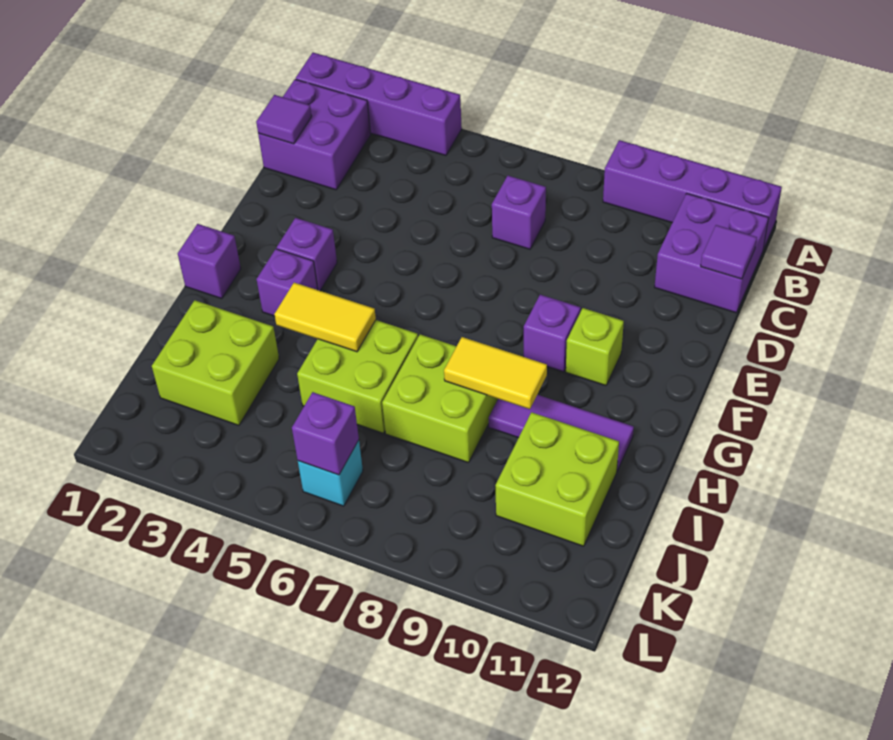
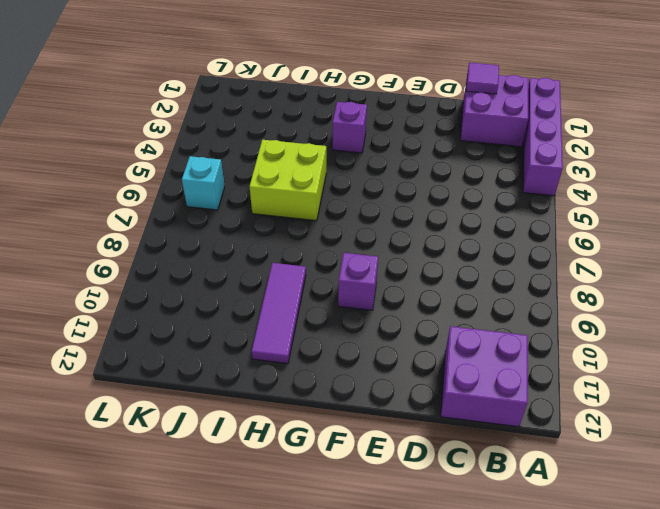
none -> purple brick A9:A12 level 1
none -> purple brick C7 level 1
none -> purple brick F3 level 1

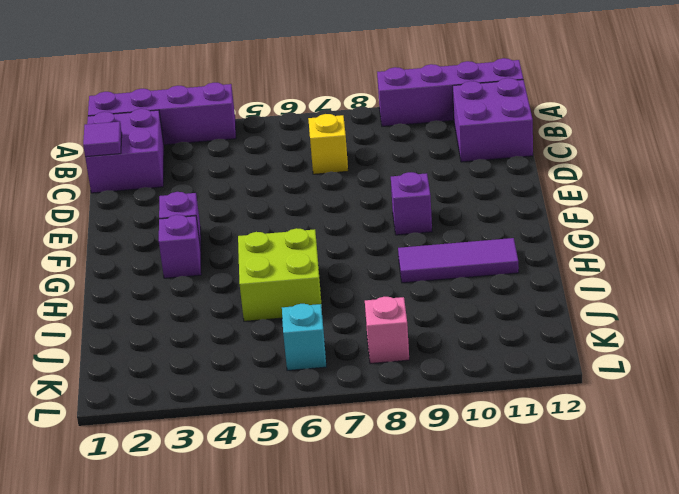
yellow brick C7 level 1 -> purple brick C7 level 1
pink brick K8 level 1 -> none
none -> lime brick F10 level 1
none -> purple brick G1 level 1
none -> lime brick H7:I8 level 1

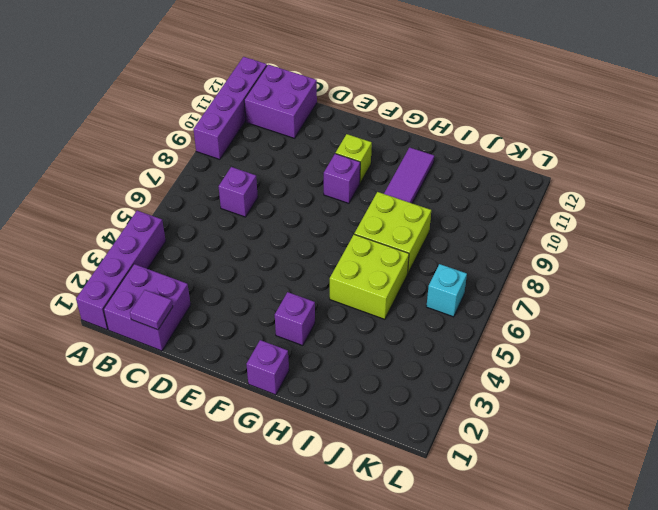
none -> purple brick F3 level 1
none -> lime brick I2:J3 level 1
none -> lime brick I10:J11 level 1

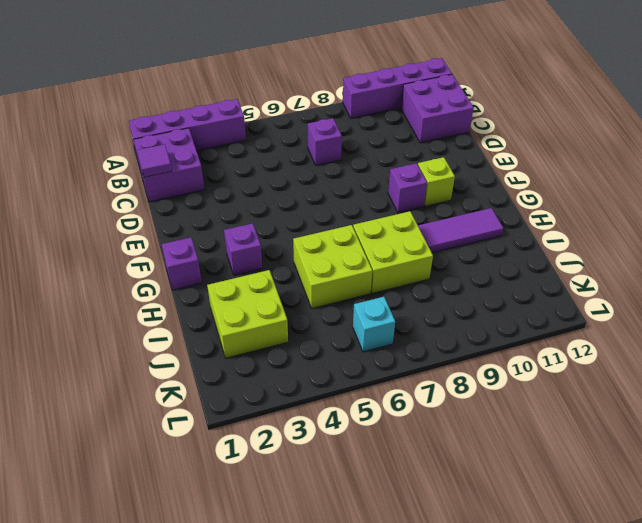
none -> purple brick F3 level 1
none -> lime brick I10:J11 level 1
none -> purple tile C12 level 2

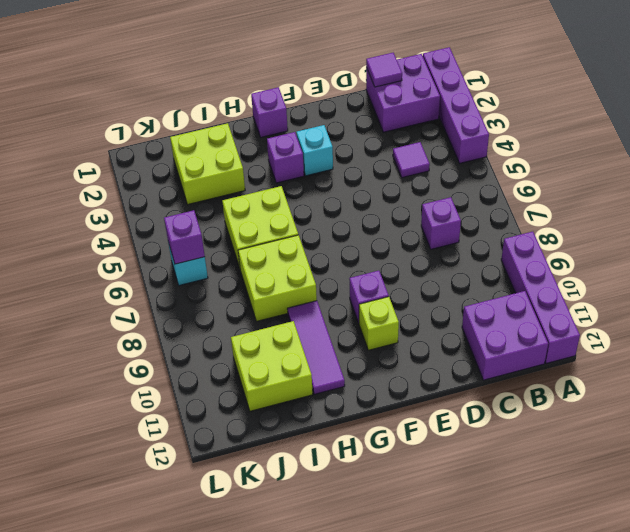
purple tile C4 level 1 -> purple tile C12 level 2
cyan brick F3 level 1 -> purple brick F3 level 1
none -> yellow tile H4:H5 level 2
none -> yellow tile H8:H9 level 2

